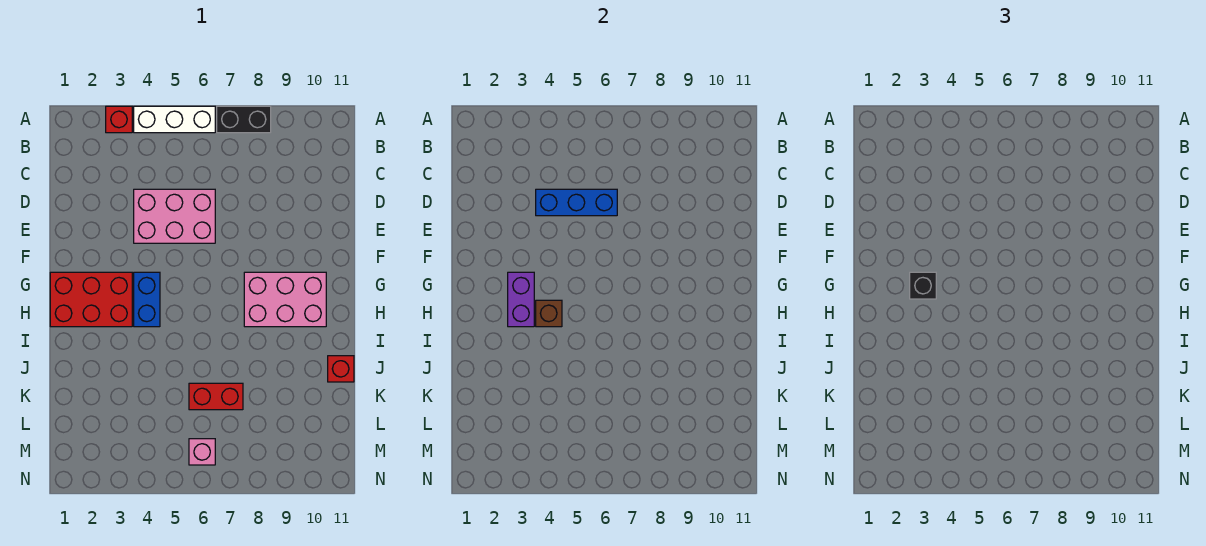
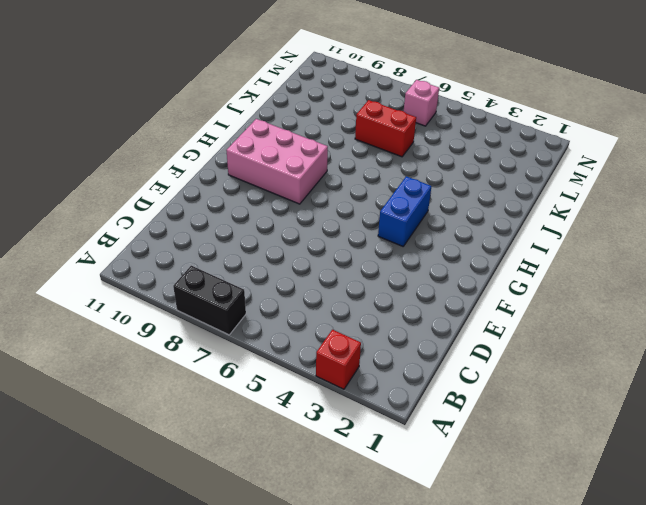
none -> white brick A4:A6 level 1
none -> pink brick D4:E6 level 1
none -> red brick G1:H3 level 1

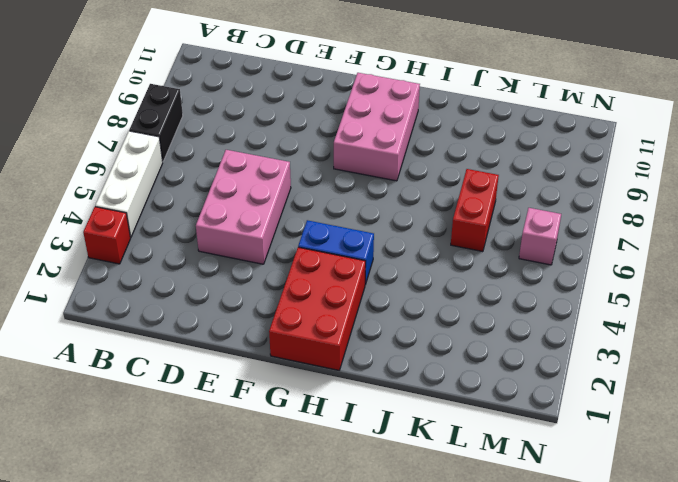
none -> red brick J11 level 1
none -> blue brick D4:D6 level 2
none -> purple brick G3:H3 level 2

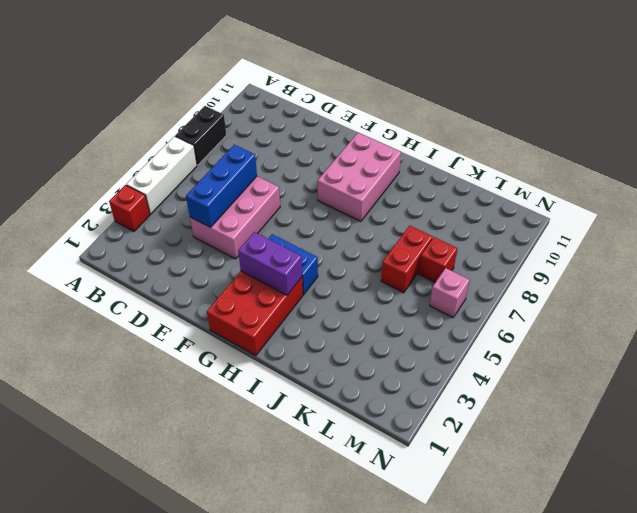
red brick L7 level 1 -> red brick J11 level 1
none -> brown brick H4 level 2
none -> black brick G3 level 3

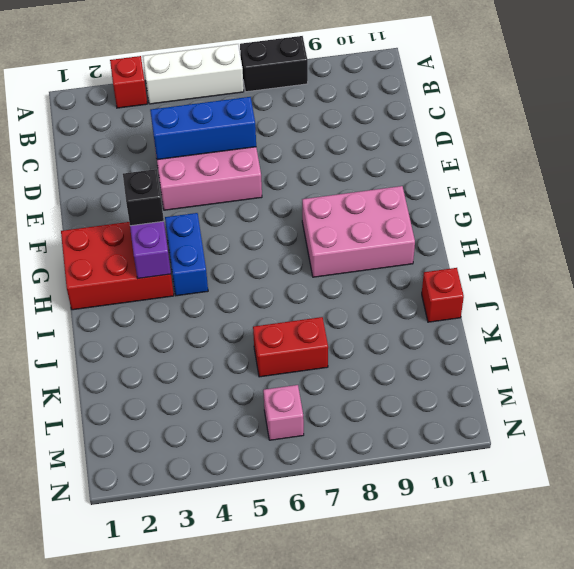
none -> brown brick H4 level 2

